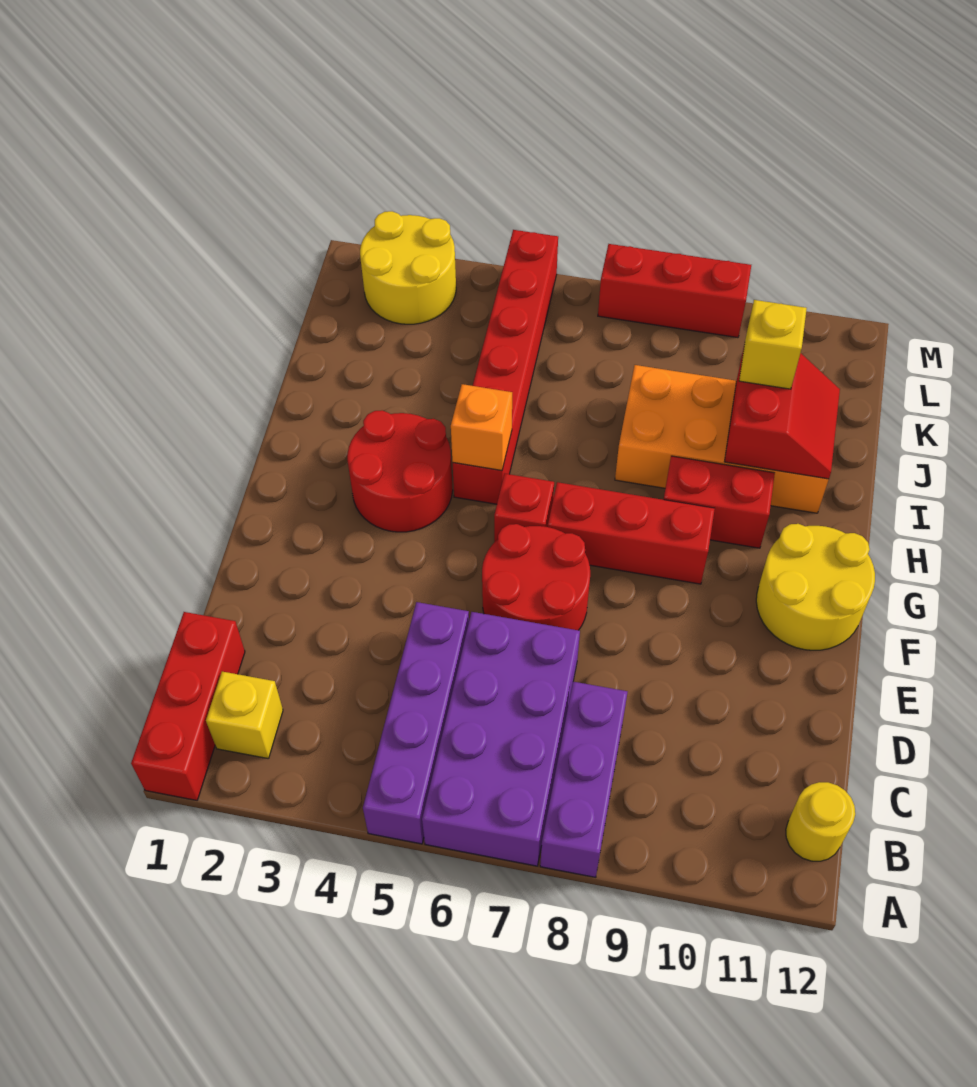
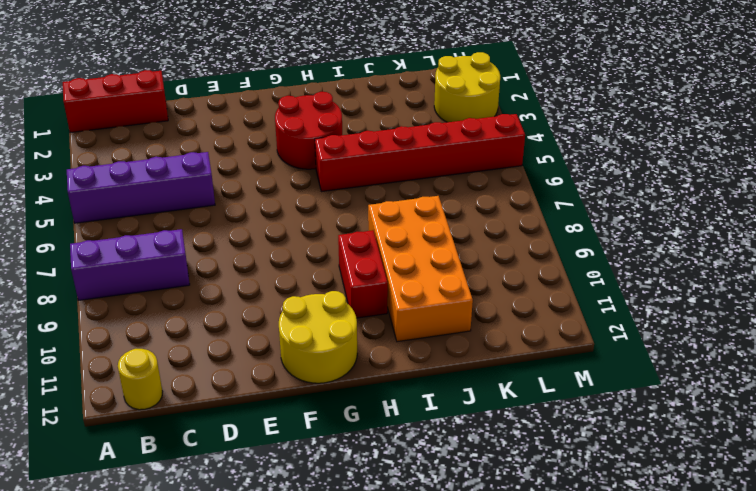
none -> purple brick A6:D7 level 1
none -> yellow brick B2 level 1
none -> red round brick E6:F7 level 1

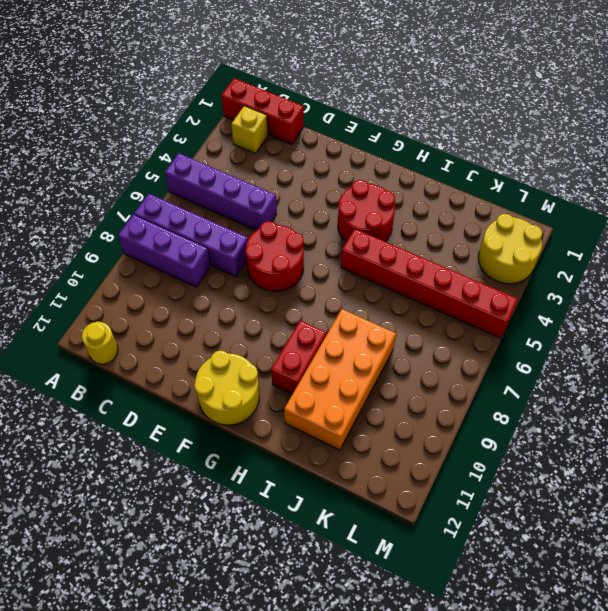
purple brick A7:D7 level 1 -> purple brick A6:D7 level 1
none -> red brick G6 level 1
none -> red brick G7:G9 level 1
none -> red brick M7:M9 level 1

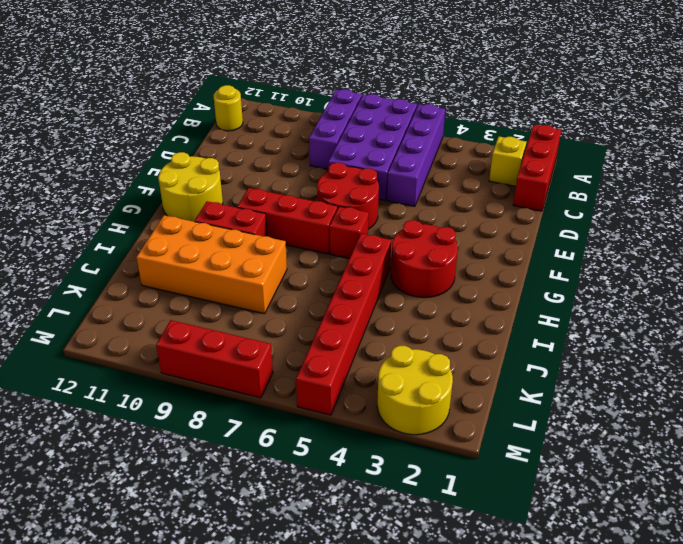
none -> orange brick H5 level 2
none -> red slope I10:J11 level 2 top 10
none -> yellow brick J10 level 3

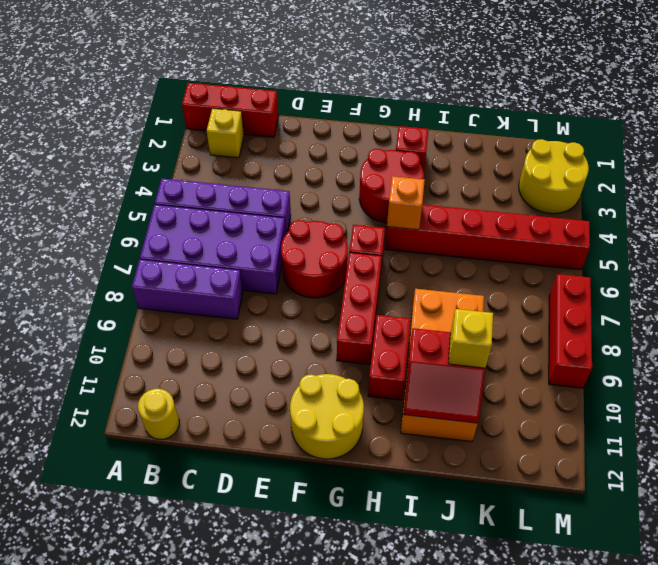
red brick H2 level 1 -> none

